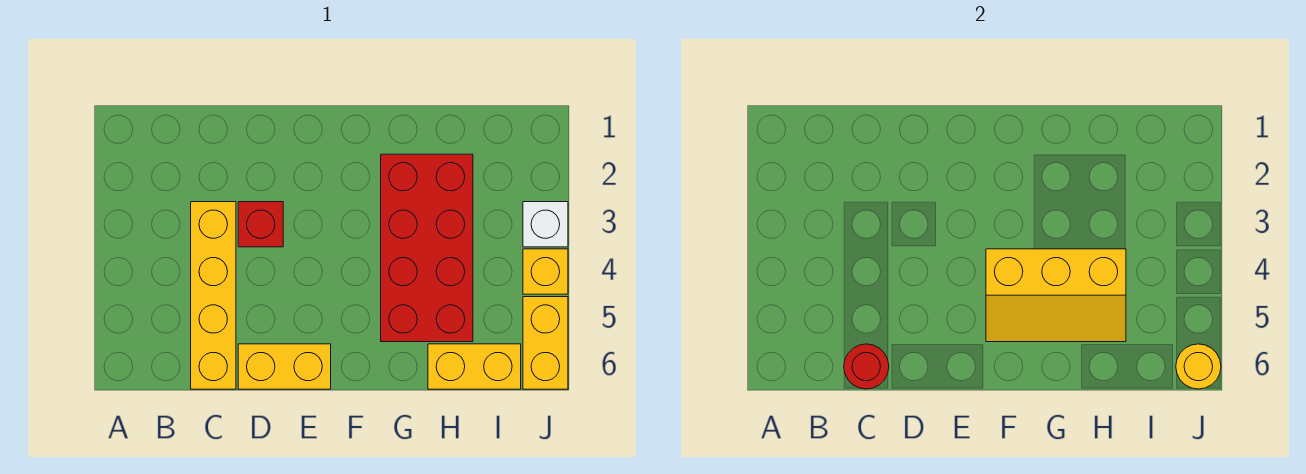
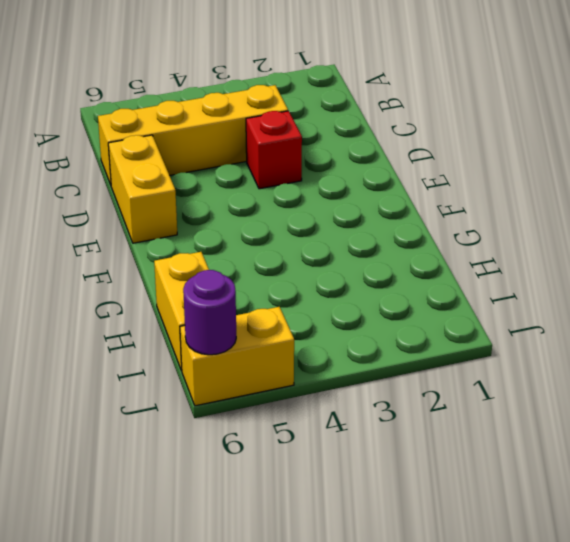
purple round brick J6 level 2 -> yellow round brick J6 level 2
none -> red brick G2:H5 level 1
none -> white brick J3 level 1

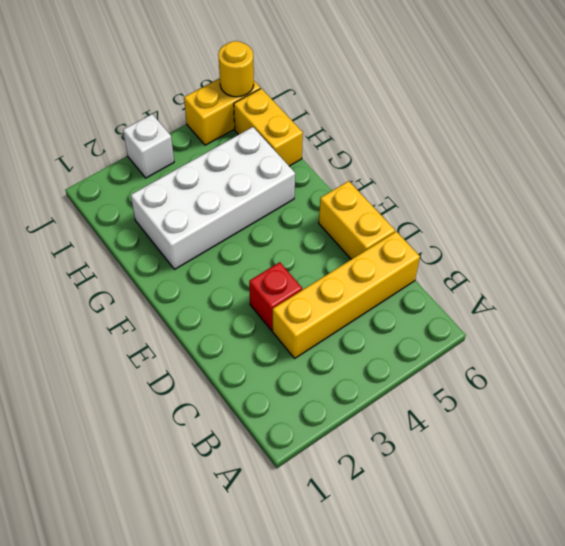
white brick G2:H5 level 1 -> red brick G2:H5 level 1
none -> yellow brick J4 level 1
none -> red round brick C6 level 2

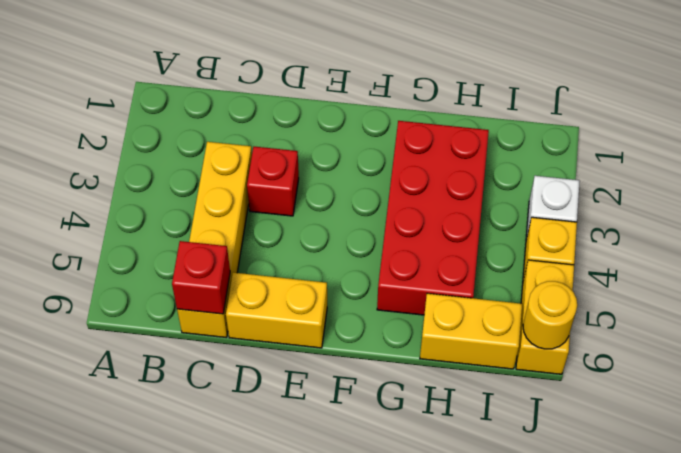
red brick C6 level 2 -> red round brick C6 level 2
none -> yellow slope F4:H5 level 2 top 4

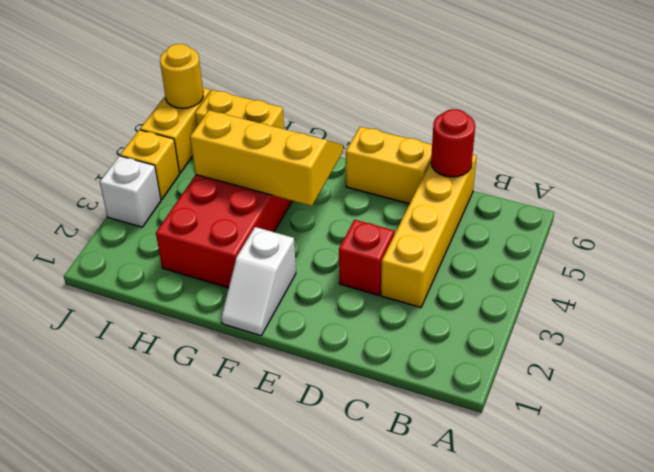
white slope F1:F2 level 1 top 2 -> none

